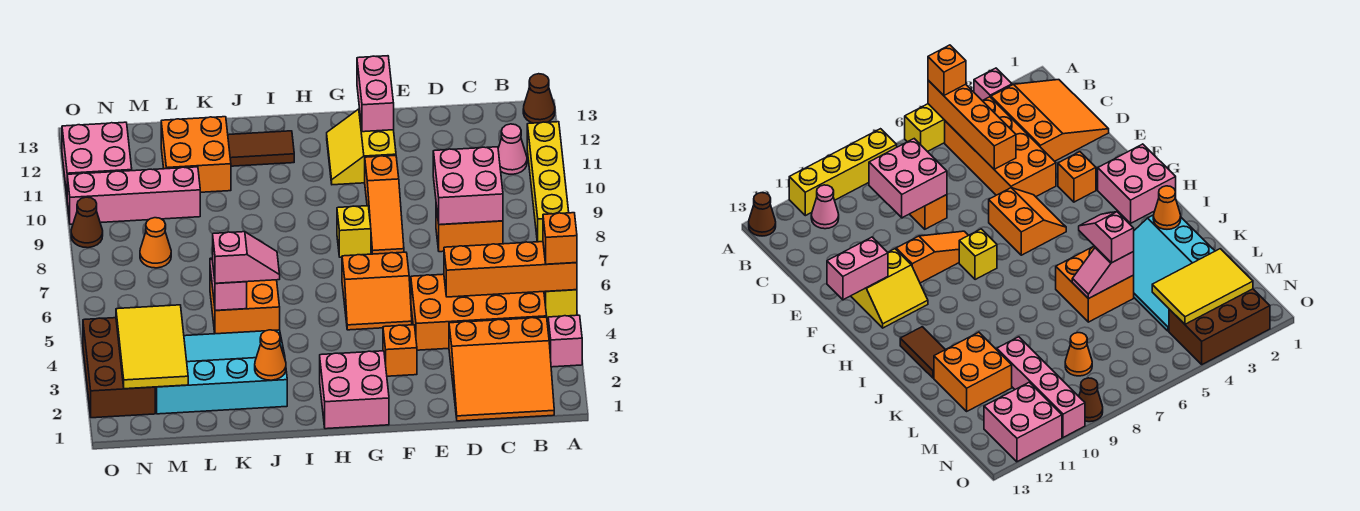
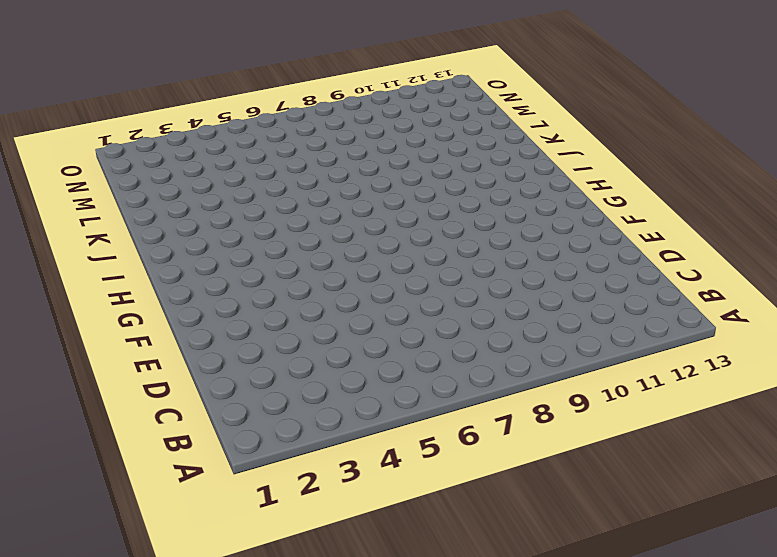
none -> pink brick A3 level 1
none -> yellow brick A5:A6 level 1
none -> yellow brick A8:A11 level 1
none -> brown cone A13 level 1

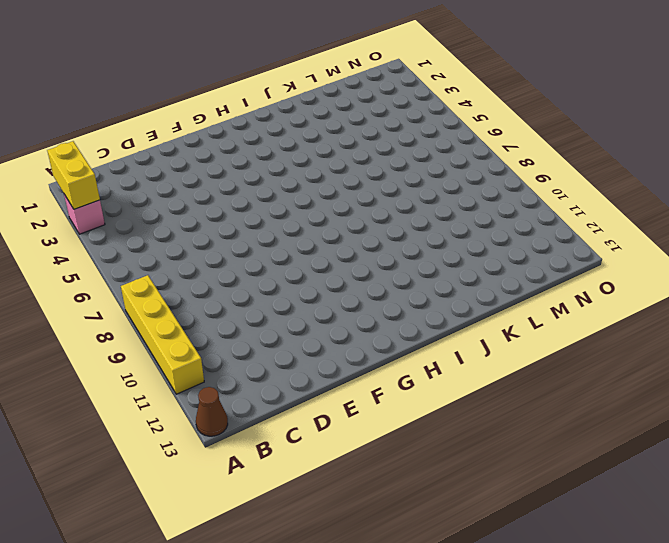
yellow brick A2:A3 level 2 -> yellow brick A5:A6 level 1
none -> orange slope B1:D3 level 1 top 3
none -> orange brick B4:E5 level 1
none -> pink cone B11 level 1
none -> orange brick C8:D8 level 1

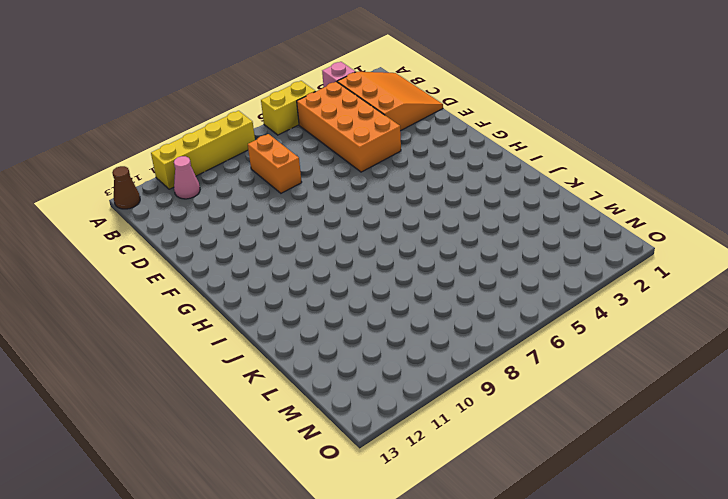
none -> orange brick F3 level 1
none -> orange slope F5:G6 level 1 top 6
none -> orange slope F8:F10 level 1 top 10
none -> yellow slope F11:G12 level 1 top F

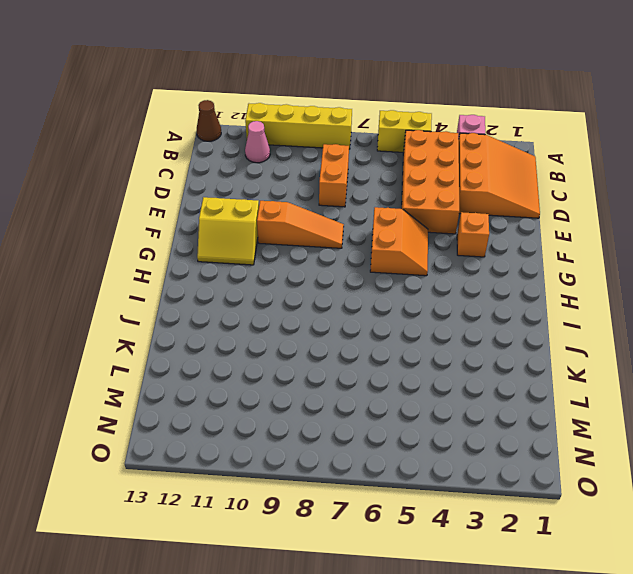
none -> pink brick G1:H2 level 1
none -> yellow brick G8 level 1
none -> brown tile I12:J12 level 1
none -> cyan slope J2:M4 level 1 top 2

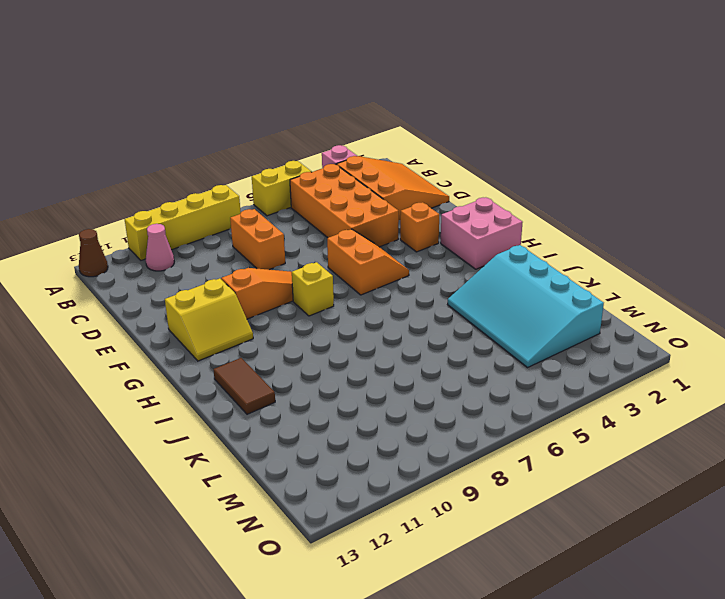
none -> orange brick J5:K6 level 1
none -> orange brick K11:L12 level 1
none -> pink brick L10:O10 level 1
none -> orange cone M8 level 1

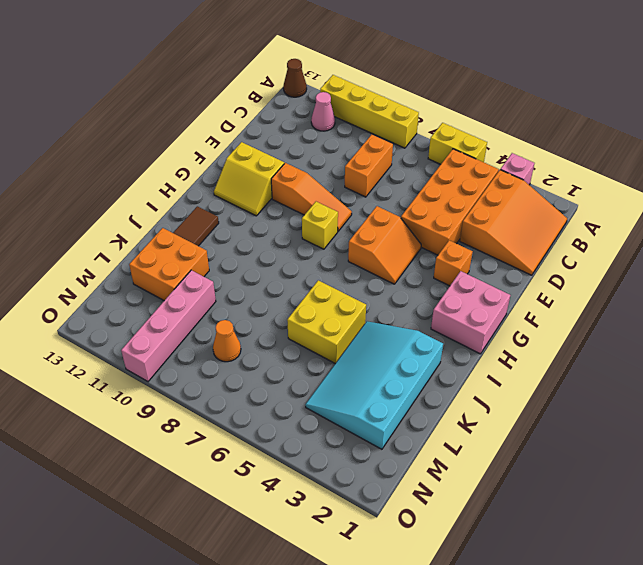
yellow brick J5:K6 level 1 -> orange brick J5:K6 level 1
none -> brown brick N2:O4 level 1
none -> pink brick N11:O12 level 1
none -> brown cone O9 level 1
none -> orange brick A5:D5 level 2

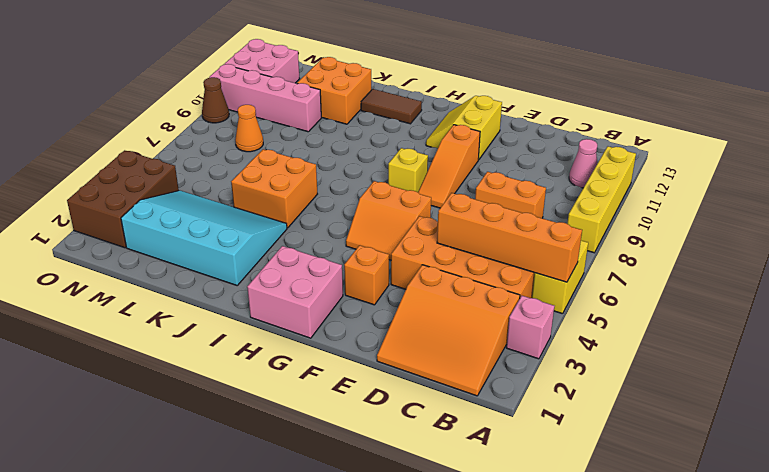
none -> brown cone A13 level 1
none -> pink brick C8:D9 level 2
none -> pink brick F12:F13 level 2
none -> orange cone J2 level 2

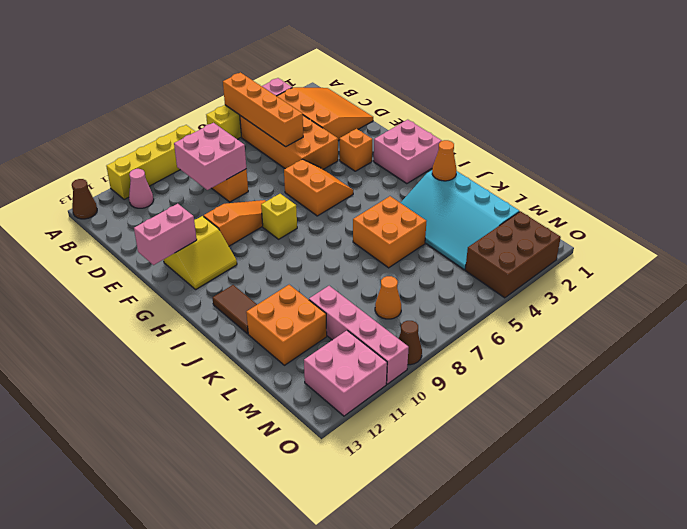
none -> pink slope K5:K6 level 2 top 5
none -> yellow tile M2:N4 level 2
none -> orange brick A5 level 3
none -> pink slope J5:K5 level 3 top K

